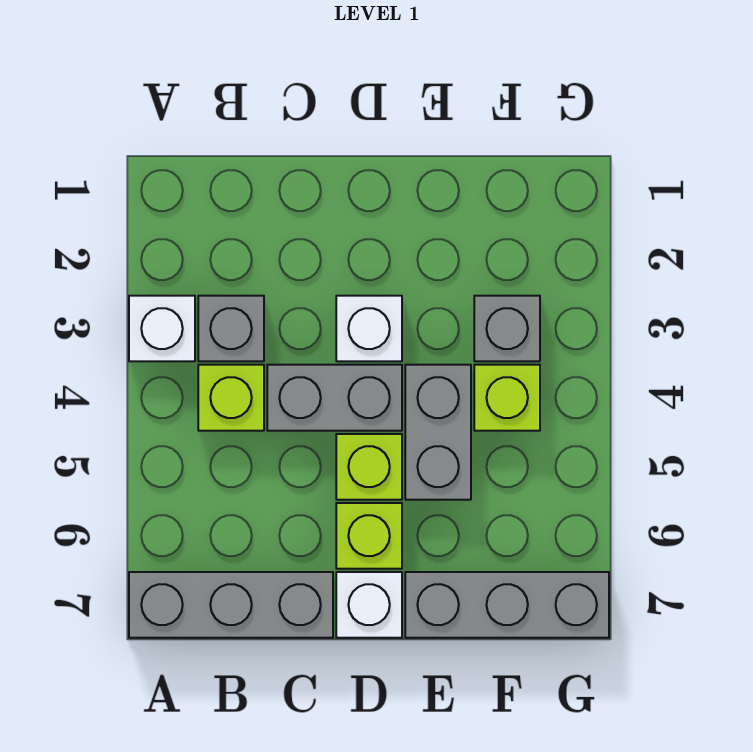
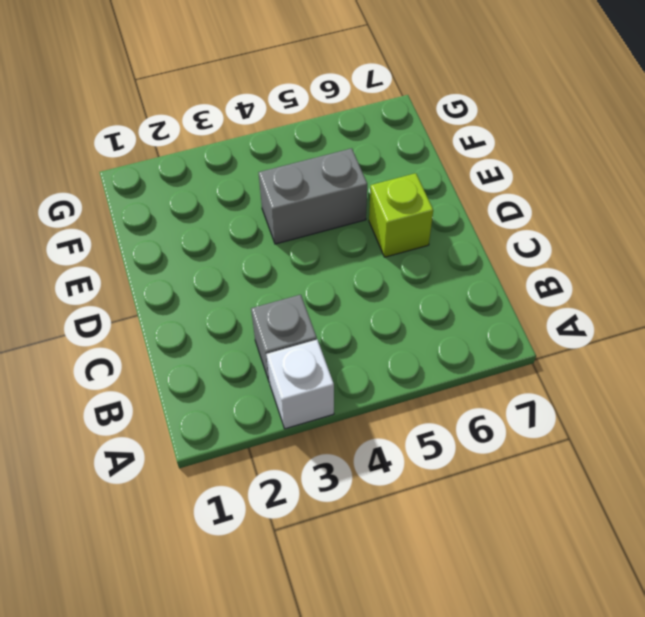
none -> grey brick A7:C7 level 1
none -> lime brick B4 level 1
none -> grey brick C4:D4 level 1

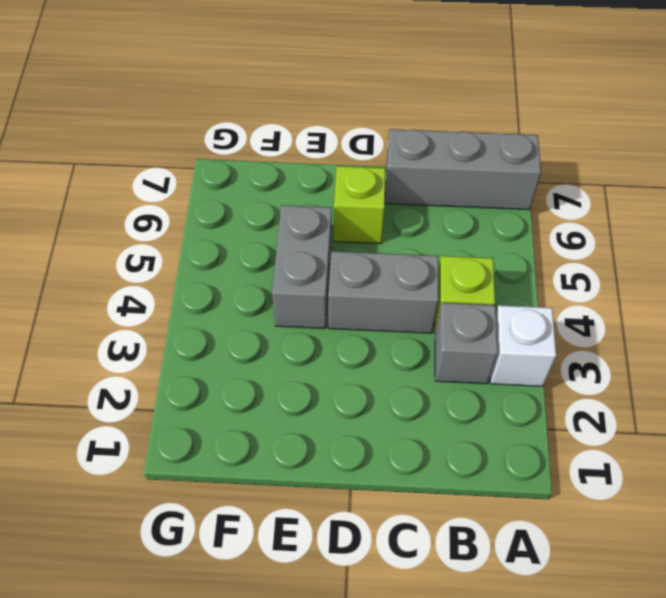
none -> white brick D3 level 1
none -> lime brick D5 level 1
none -> white brick D7 level 1

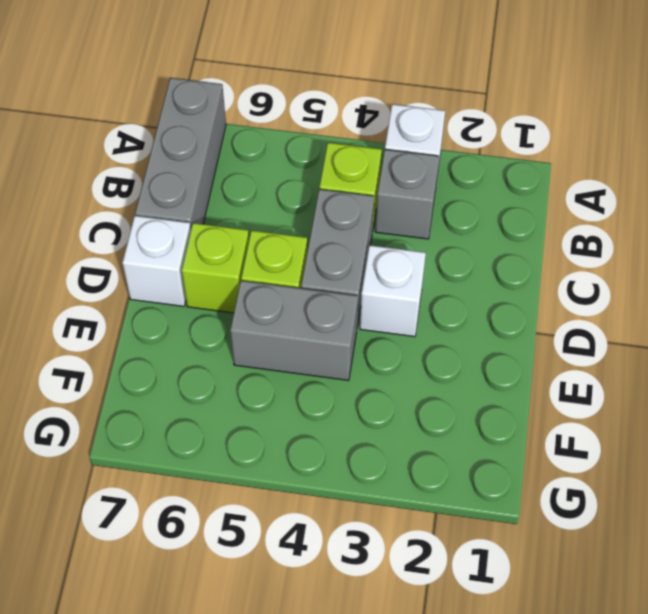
none -> grey brick E7:G7 level 1
none -> grey brick F3 level 1
none -> lime brick F4 level 1

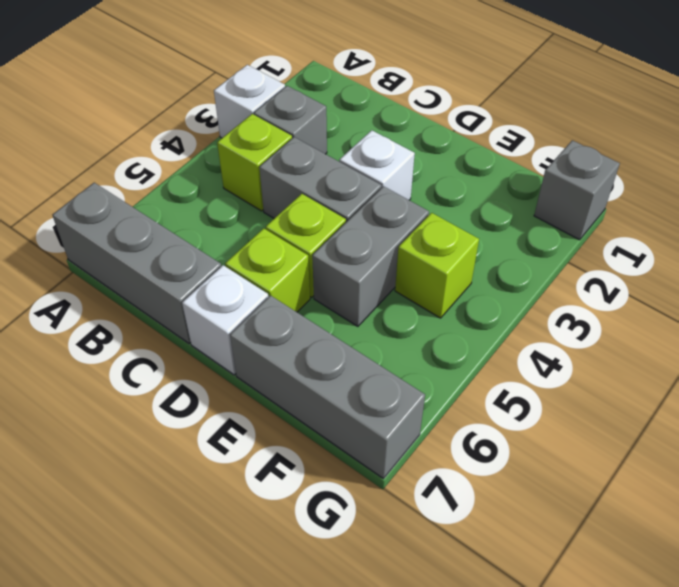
grey brick G1 level 1 -> grey brick F3 level 1

